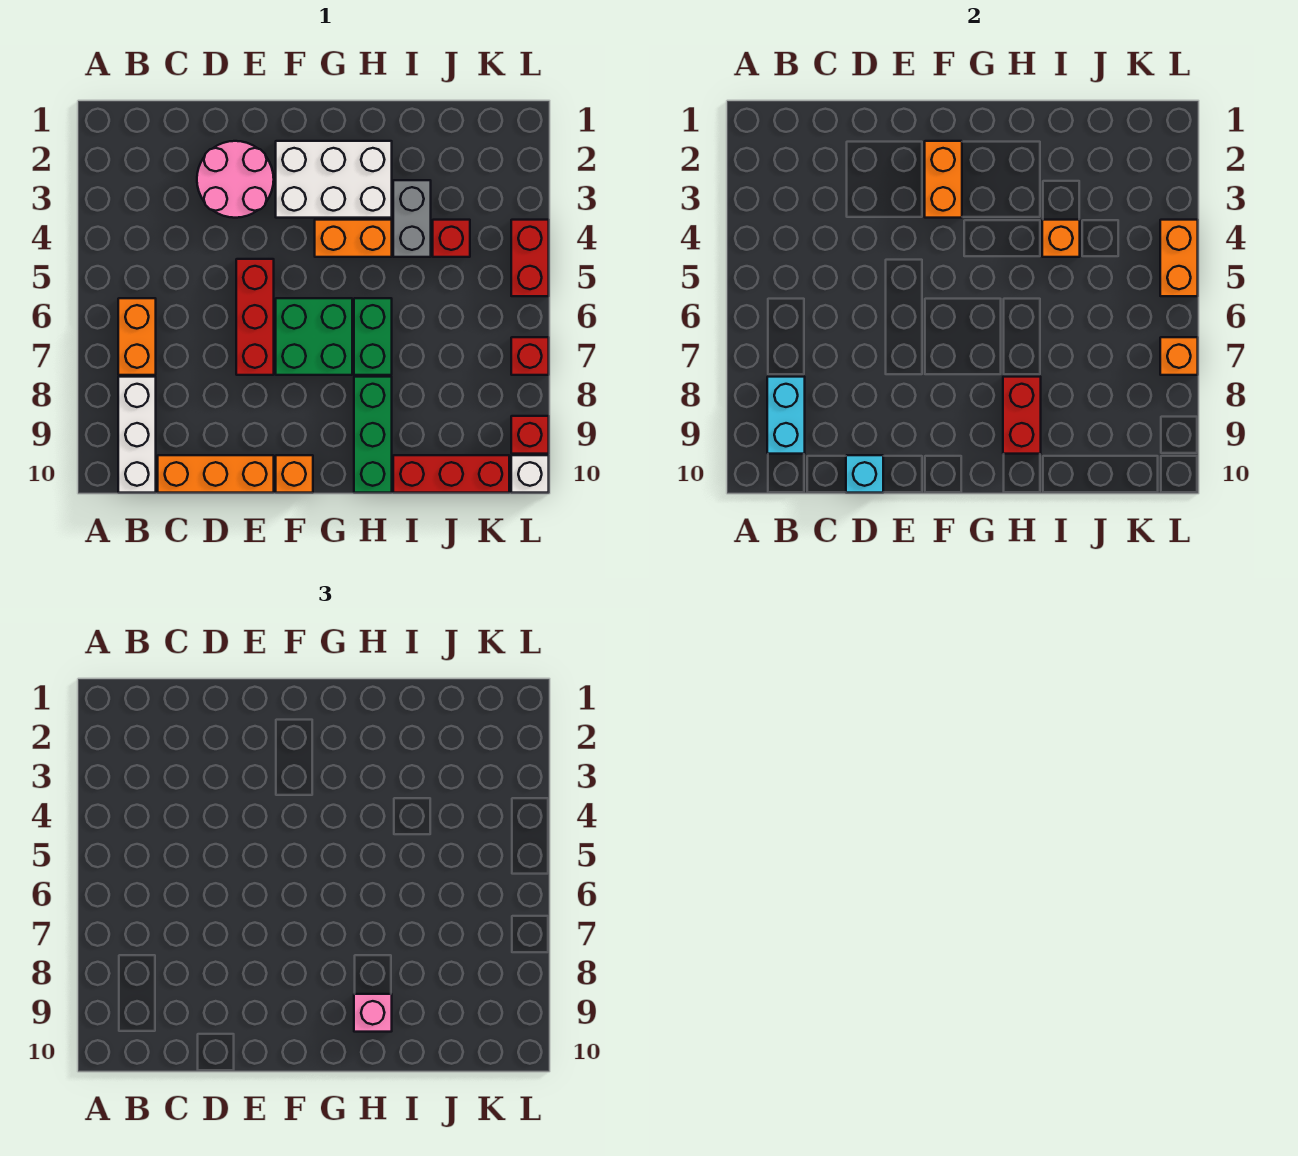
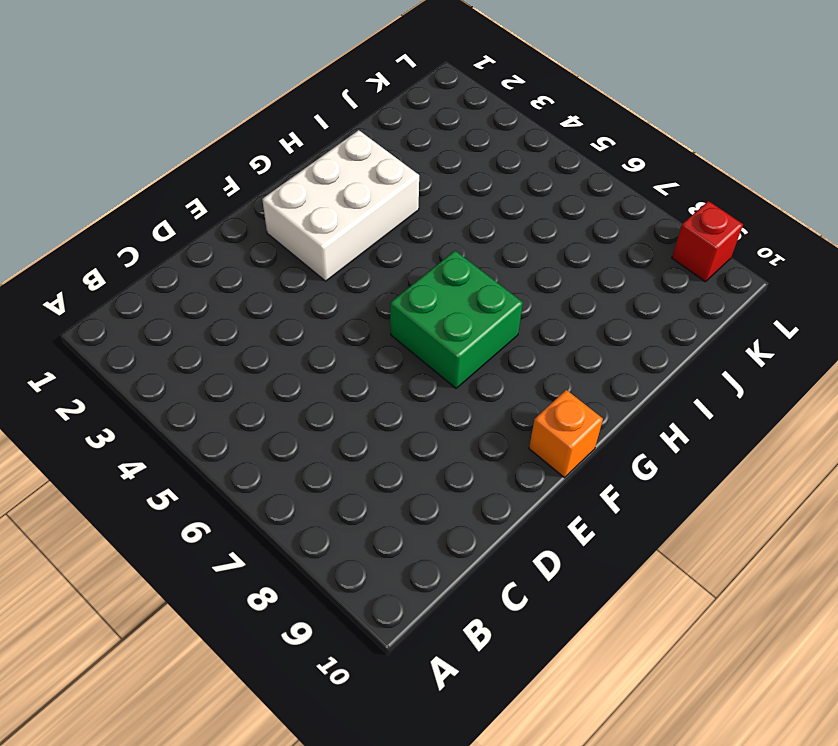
none -> orange brick B6:B7 level 1
none -> white brick B8:B10 level 1
none -> orange brick C10:E10 level 1

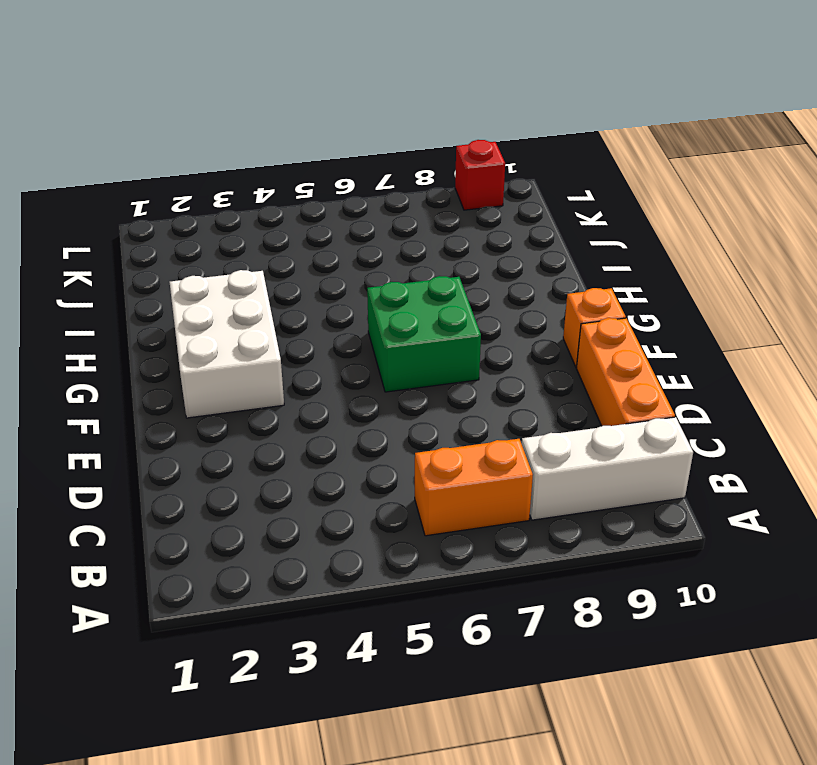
none -> pink round brick D2:E3 level 1
none -> red brick E5:E7 level 1
none -> orange brick G4:H4 level 1

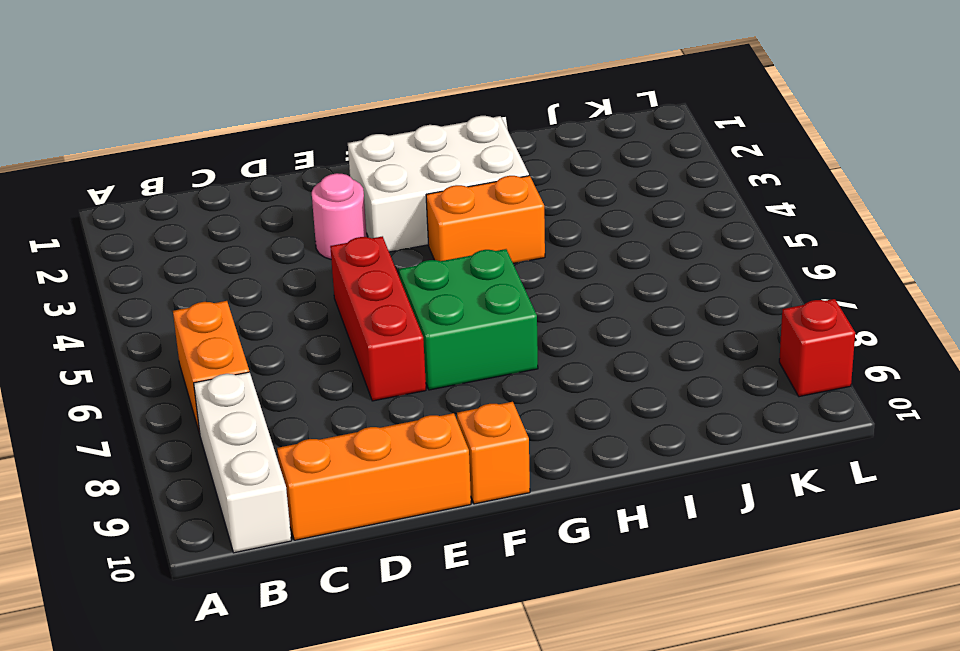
pink round brick E3 level 1 -> pink round brick D2:E3 level 1
none -> green brick H6:H7 level 1
none -> green brick H8:H10 level 1
none -> grey brick I3:I4 level 1

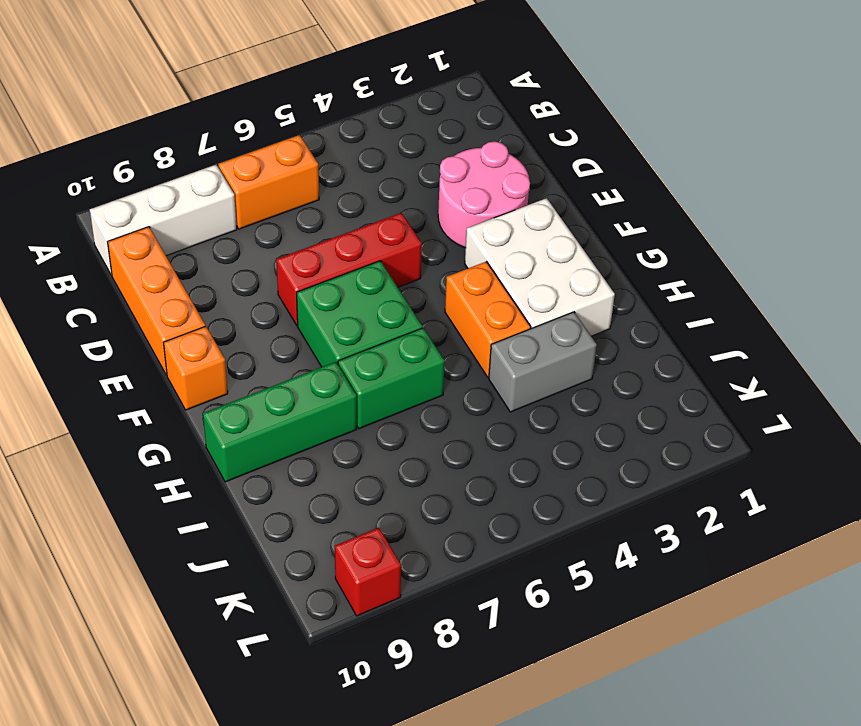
none -> red brick I10:K10 level 1
none -> red brick J4 level 1
none -> red brick L4:L5 level 1

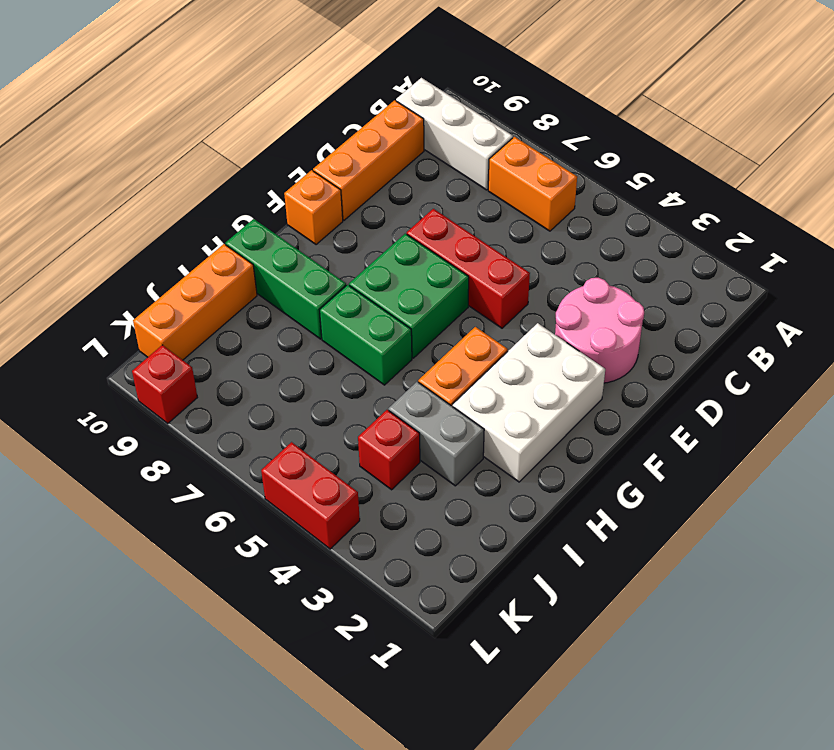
orange brick I10:K10 level 1 -> red brick I10:K10 level 1
none -> red brick L7 level 1
none -> white brick L10 level 1
none -> cyan brick B8:B9 level 2

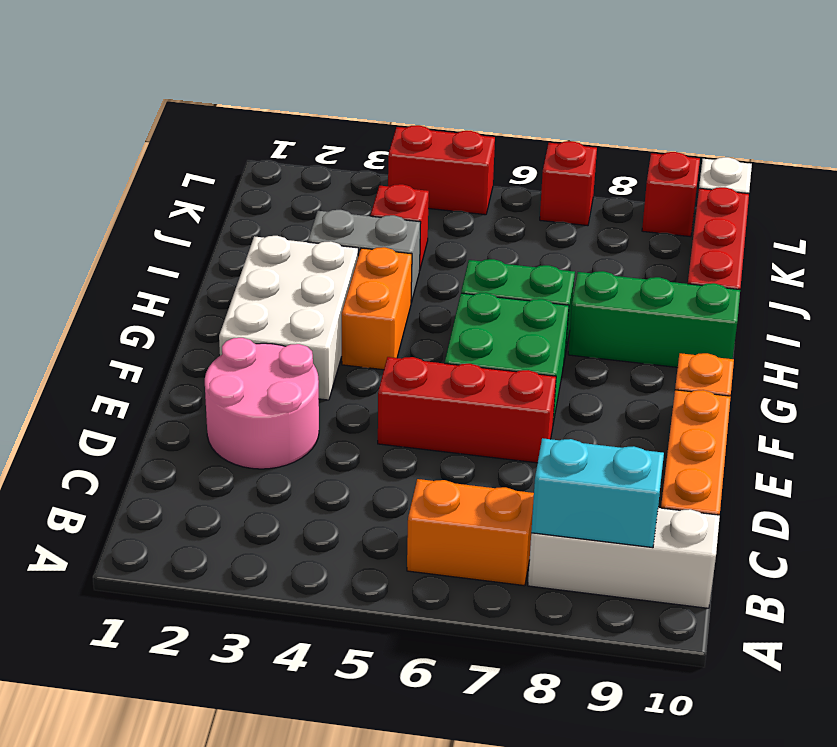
none -> cyan brick D10 level 2
none -> orange brick F2:F3 level 2
none -> red brick H8:H9 level 2

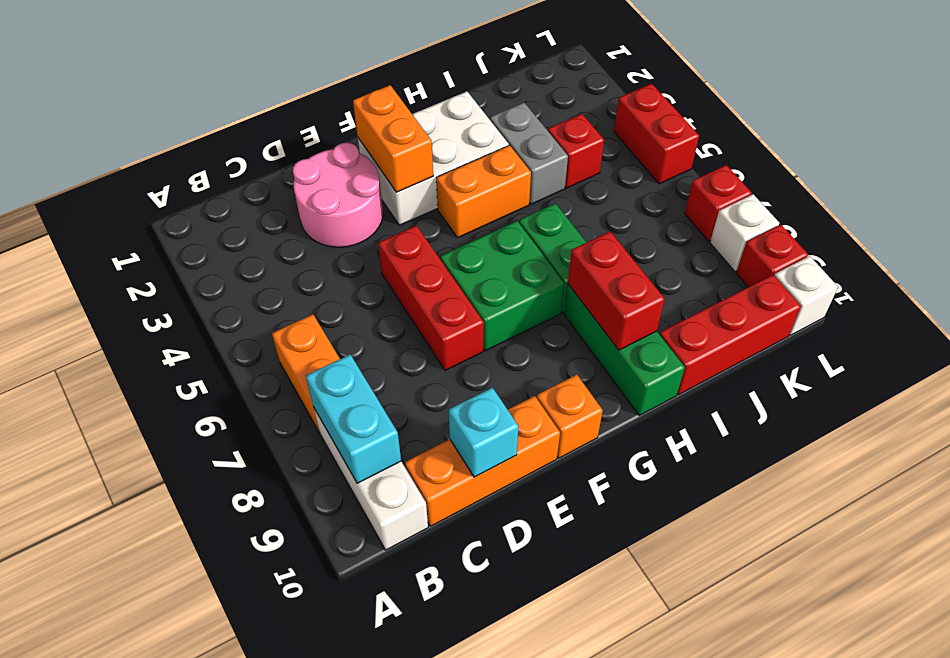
white brick L8 level 1 -> none
none -> orange brick I4 level 2
none -> orange brick L4:L5 level 2
none -> orange brick L7 level 2

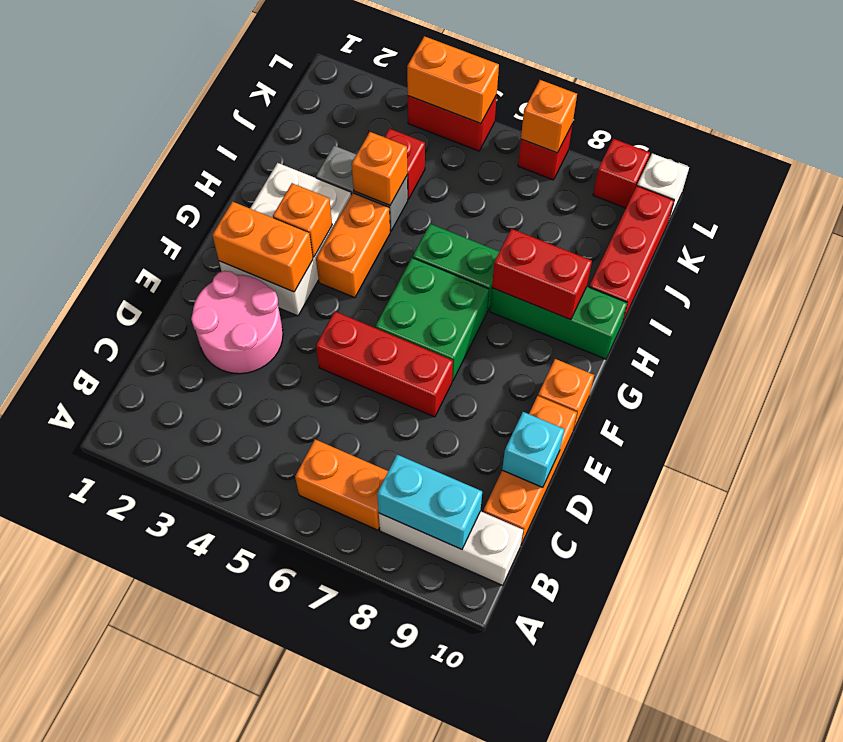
orange brick G3 level 2 -> none
none -> pink brick H9 level 3

